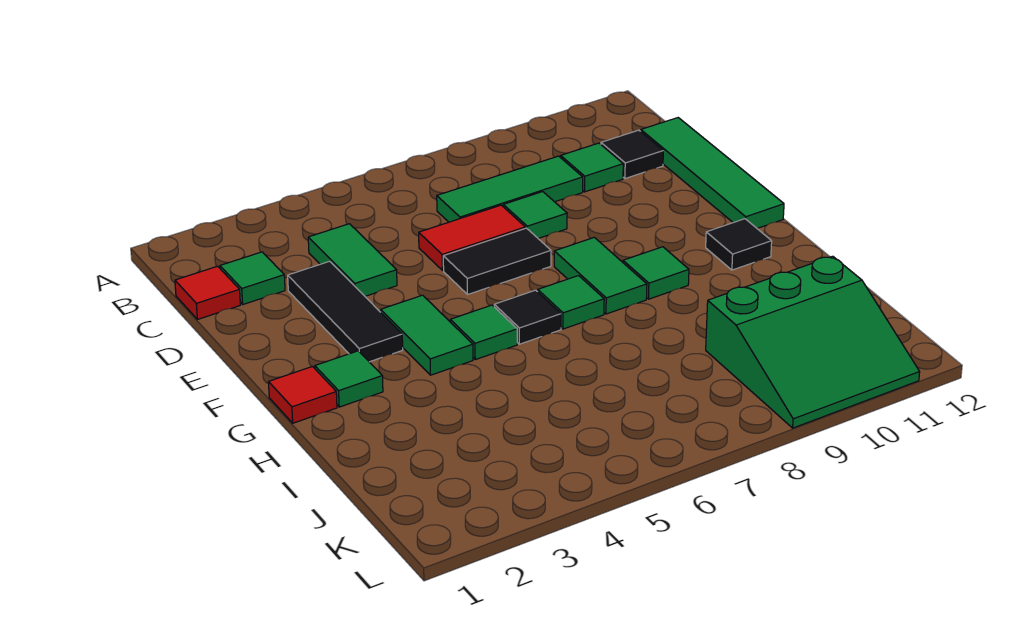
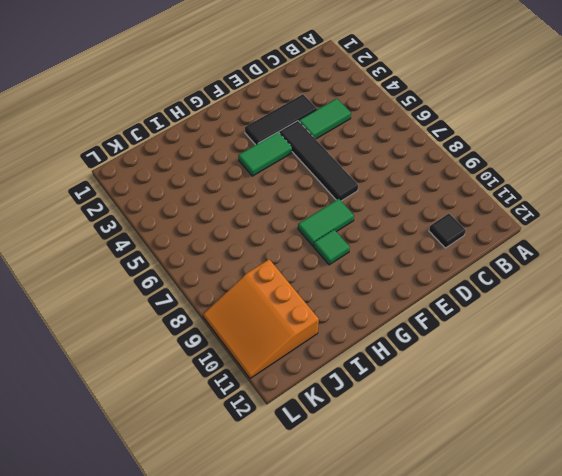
black tile E4:E7 level 1 -> black tile E6:E7 level 1
orange slope J9:L11 level 1 top J -> green slope J9:L11 level 1 top J
none -> red tile C1 level 1
none -> green tile C2 level 1
none -> green tile C7:C9 level 1

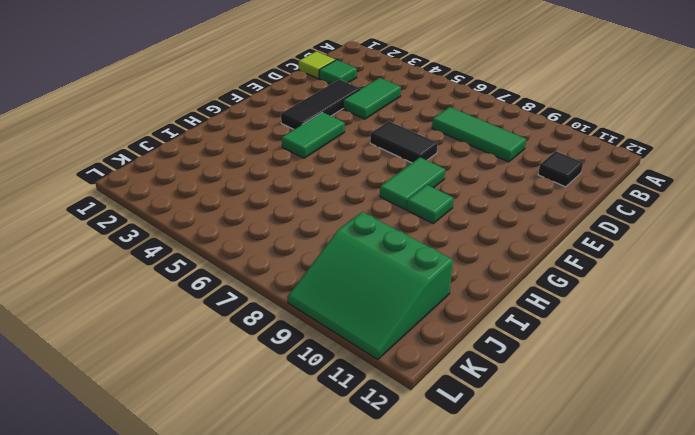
lime tile C1 level 1 -> red tile C1 level 1
none -> green tile C10 level 1
none -> green tile C12:F12 level 1
none -> red tile D6:D7 level 1

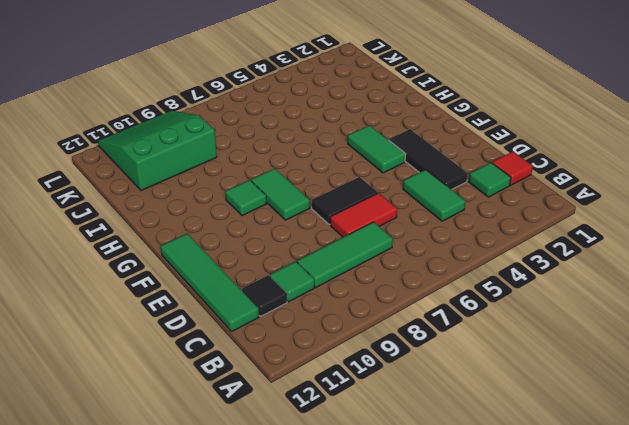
none -> green tile D8 level 1
none -> red tile G1 level 1
none -> green tile G2 level 1

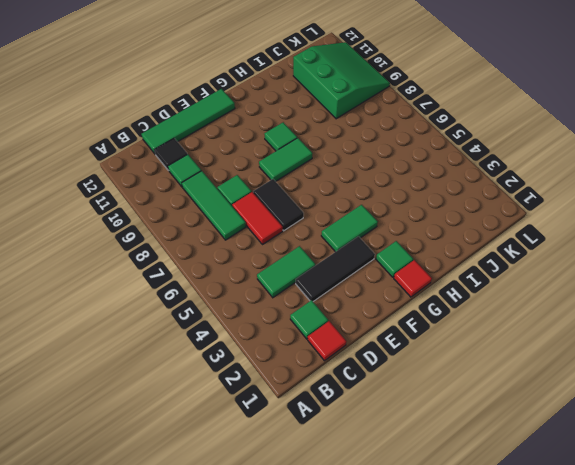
none -> green tile G5 level 1
none -> black tile G6 level 1
none -> green tile G7 level 1

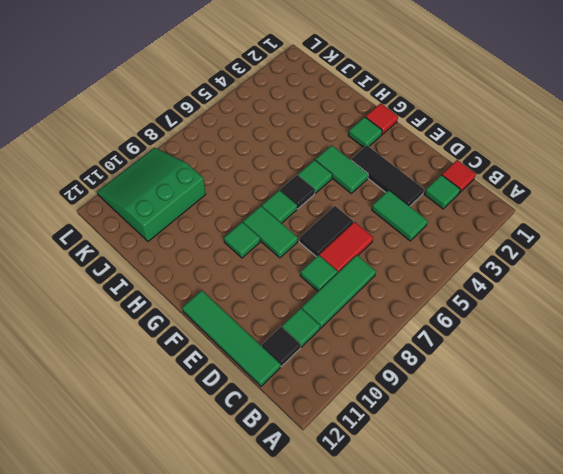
none -> black tile G11 level 1

